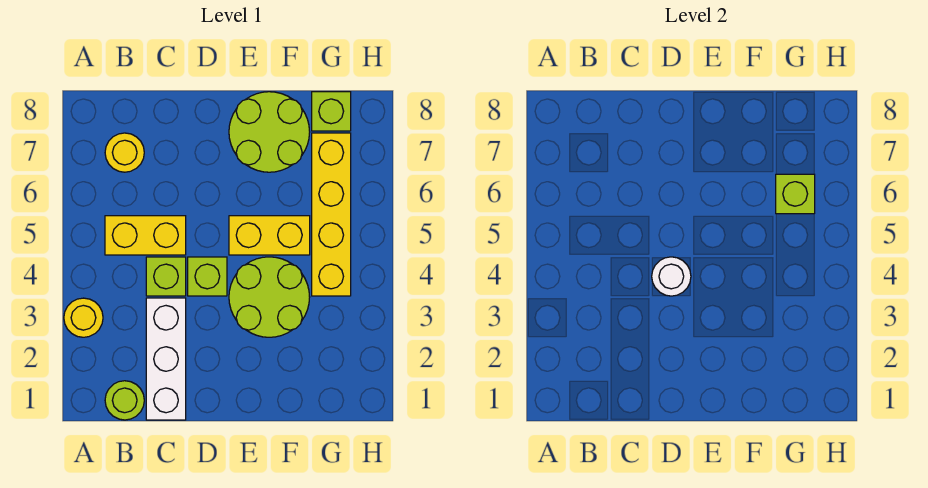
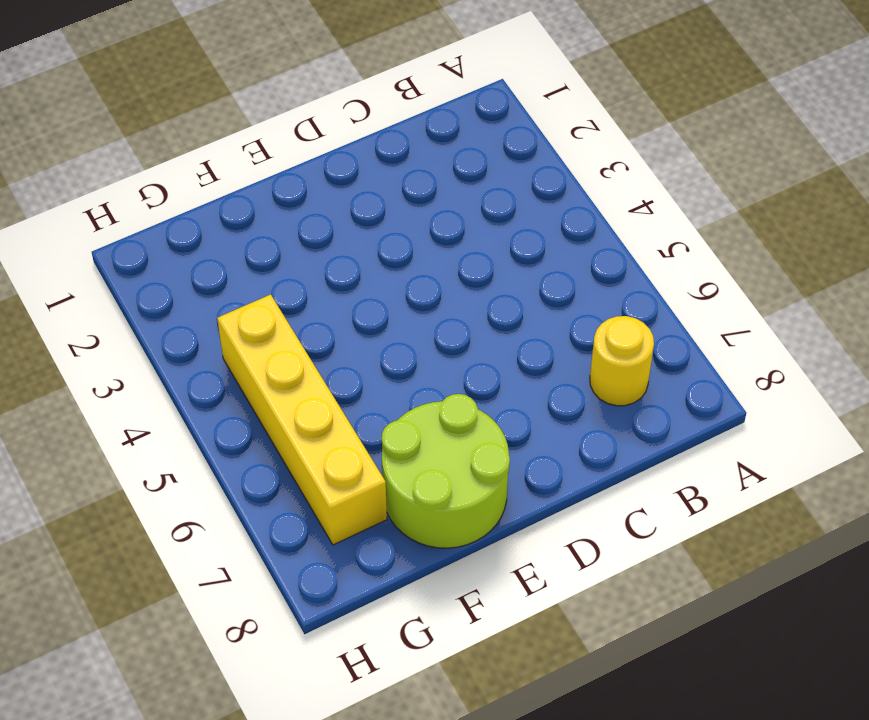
none -> yellow round brick A3 level 1
none -> lime round brick B1 level 1
none -> yellow brick B5:C5 level 1

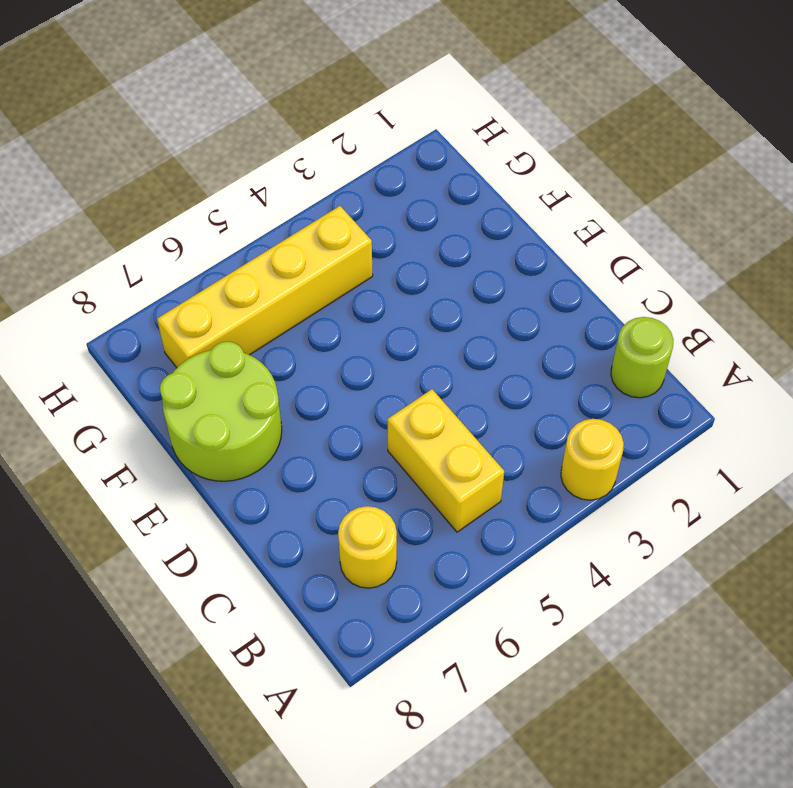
none -> white brick C1:C3 level 1
none -> lime brick C4 level 1
none -> lime brick D4 level 1

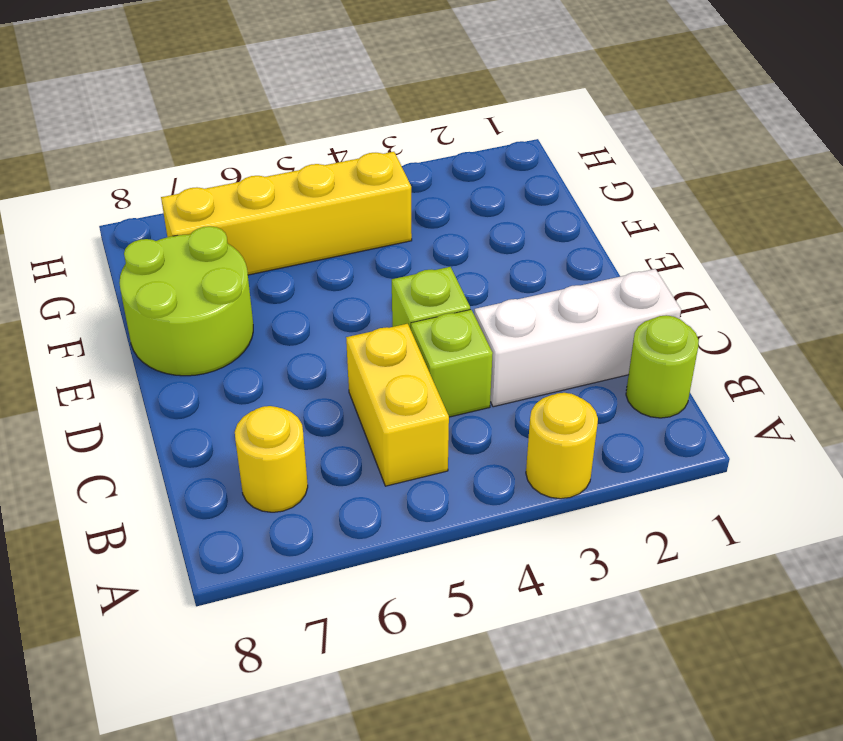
none -> lime round brick E3:F4 level 1
none -> yellow brick E5:F5 level 1
none -> lime brick G8 level 1

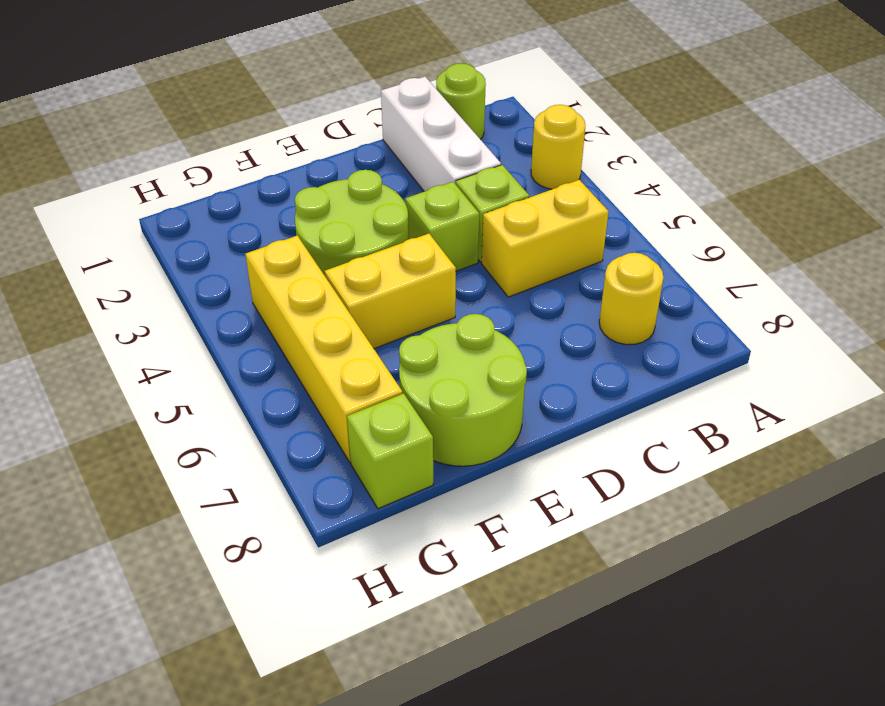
none -> white round brick D4 level 2
none -> lime brick G6 level 2

